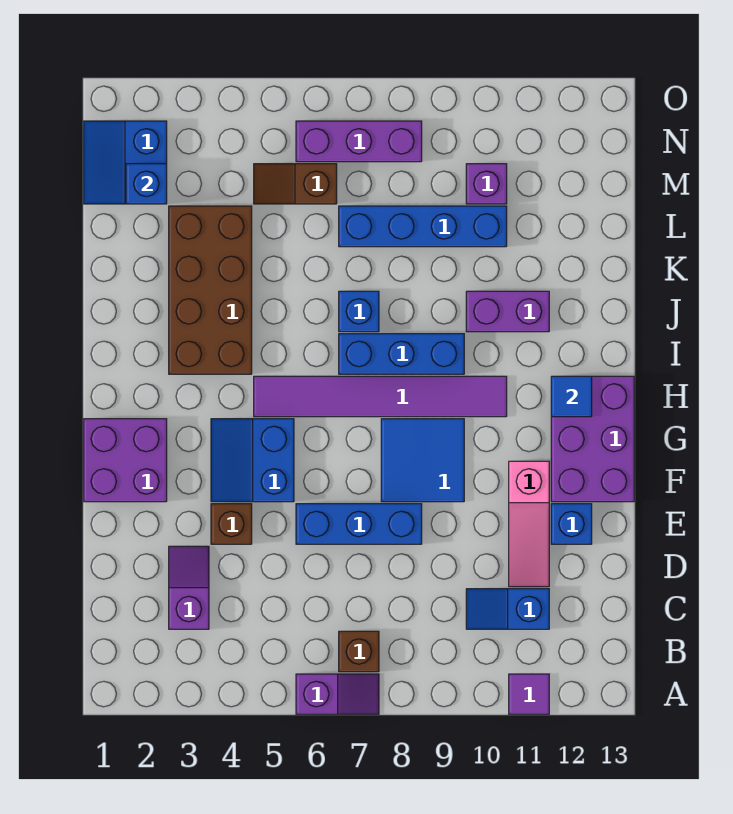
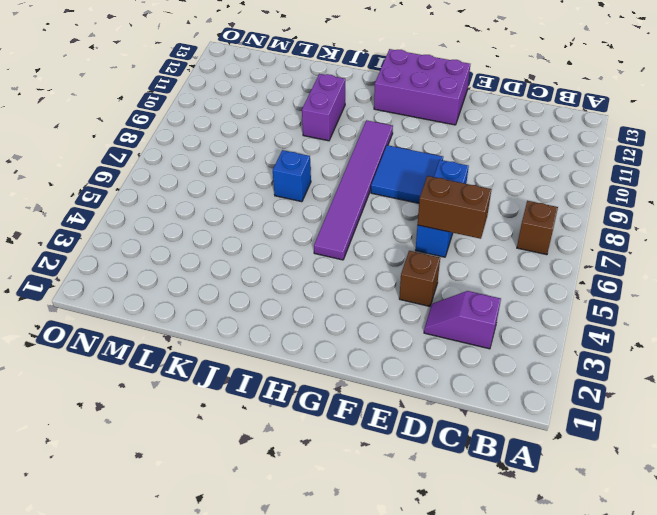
brown brick D6:E6 level 2 -> none
none -> purple slope A6:A7 level 1 top 6
none -> purple tile A11 level 1
none -> blue slope C10:C11 level 1 top 11

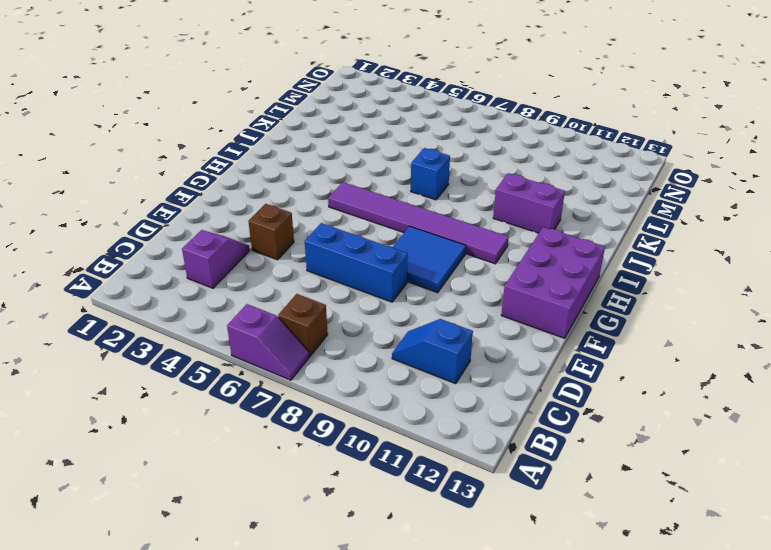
none -> purple tile A11 level 1
none -> pink slope D11:F11 level 1 top F
none -> blue brick E12 level 1

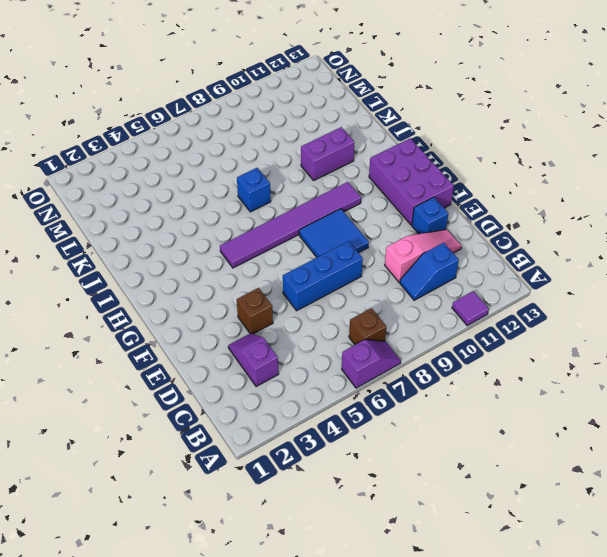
pink slope D10:D12 level 1 top 10 -> pink slope D11:F11 level 1 top F
none -> purple brick F1:G2 level 1
none -> blue slope F4:G5 level 1 top 5
none -> brown brick I3:L4 level 1

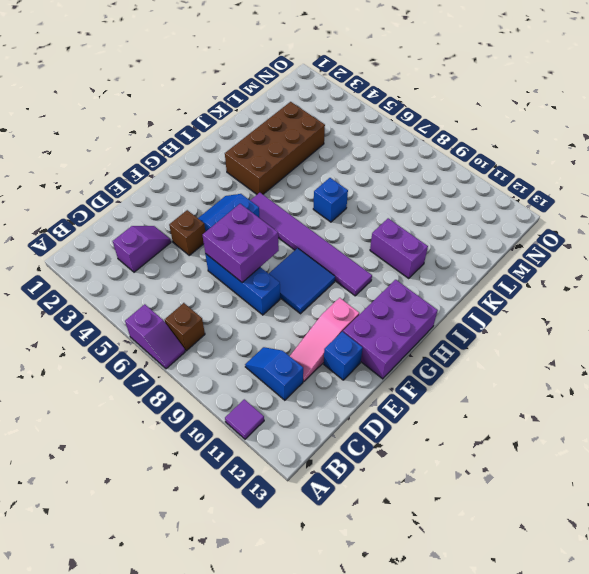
purple brick E6:F7 level 2 -> purple brick F1:G2 level 1
none -> blue brick I7:I9 level 1
none -> blue brick L7:L10 level 1
none -> blue slope M1:N2 level 1 top 2

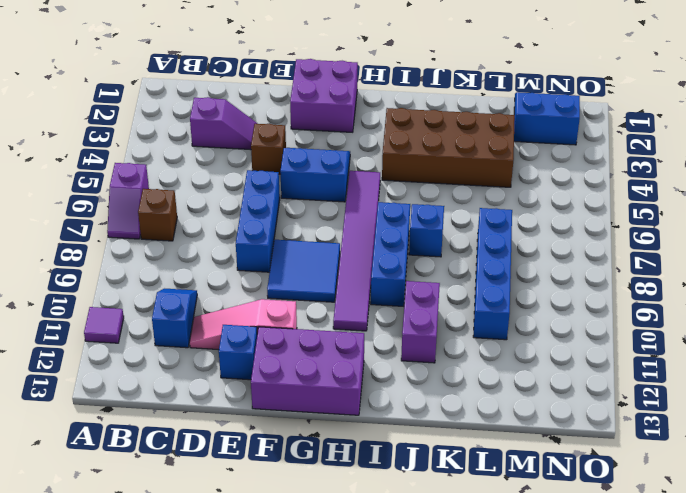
none -> brown slope M5:M6 level 1 top 6
none -> purple brick M10 level 1
none -> purple brick N6:N8 level 1

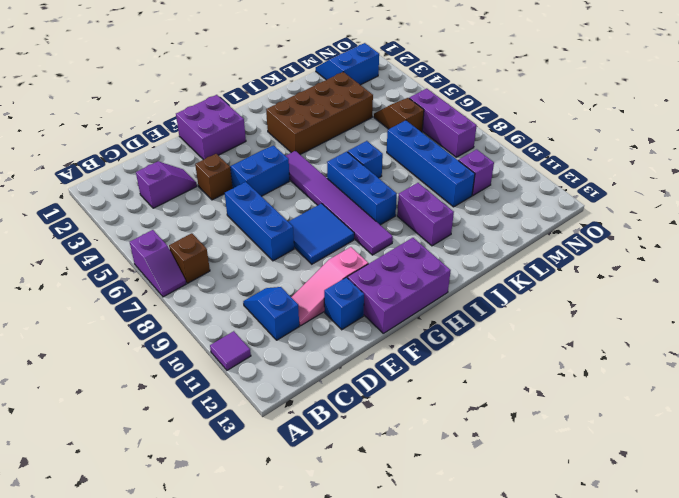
none -> blue tile H12 level 2
none -> blue brick M2 level 2

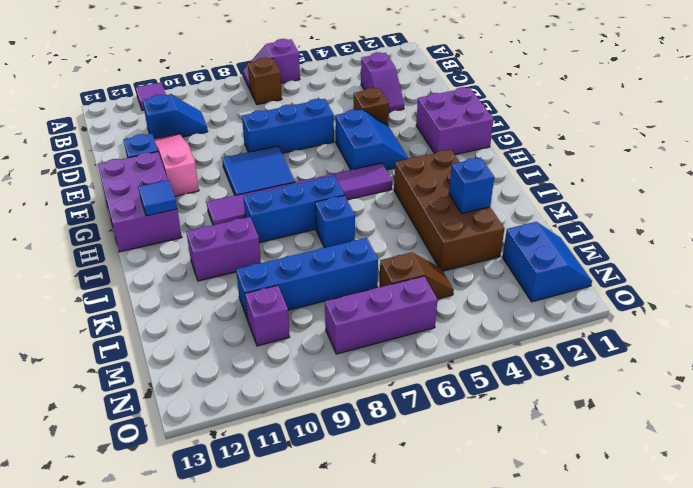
blue brick K3 level 2 -> blue brick M2 level 2

